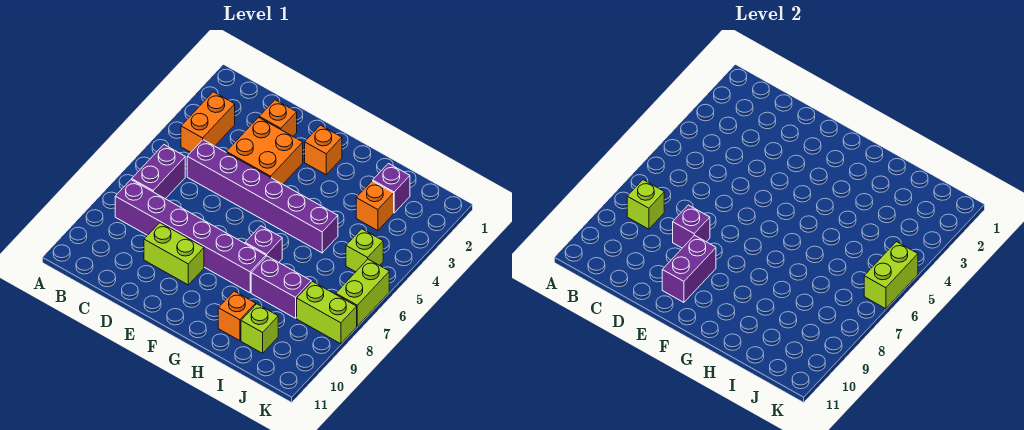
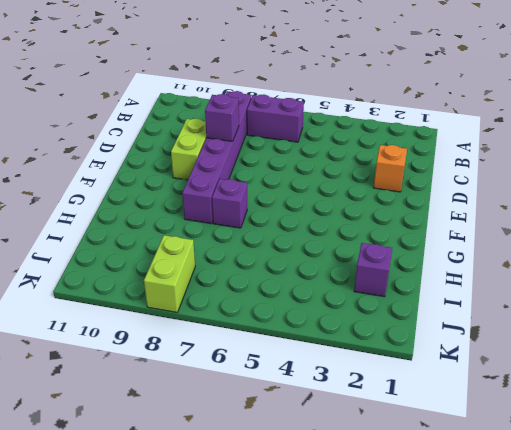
none -> orange brick B3:B4 level 1
none -> purple brick C5:H5 level 1
none -> orange brick D3:E4 level 1

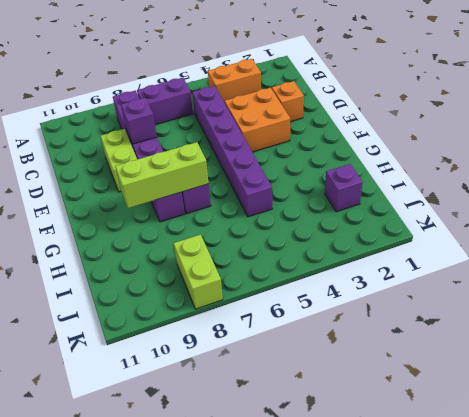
lime brick G7:G9 level 2 -> none
none -> orange brick F2 level 1
none -> purple brick H8:I8 level 1
none -> orange brick H10 level 1

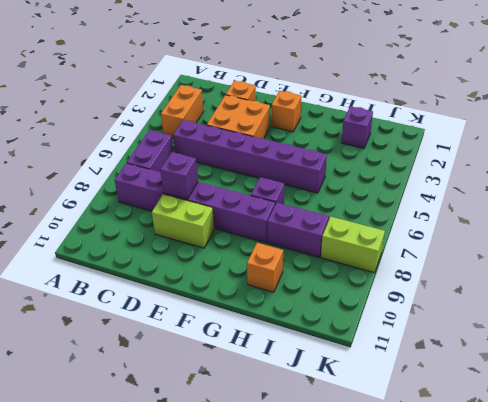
none -> orange brick I3 level 1
none -> lime brick I10 level 1
none -> lime brick J5 level 1

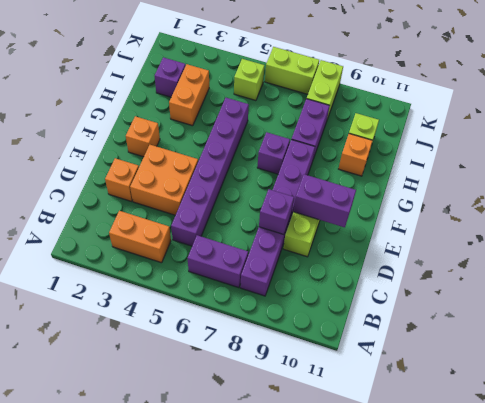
orange brick H3:I3 level 1 -> orange brick I3 level 1
none -> lime brick B8 level 2
none -> lime brick K5:K6 level 2

